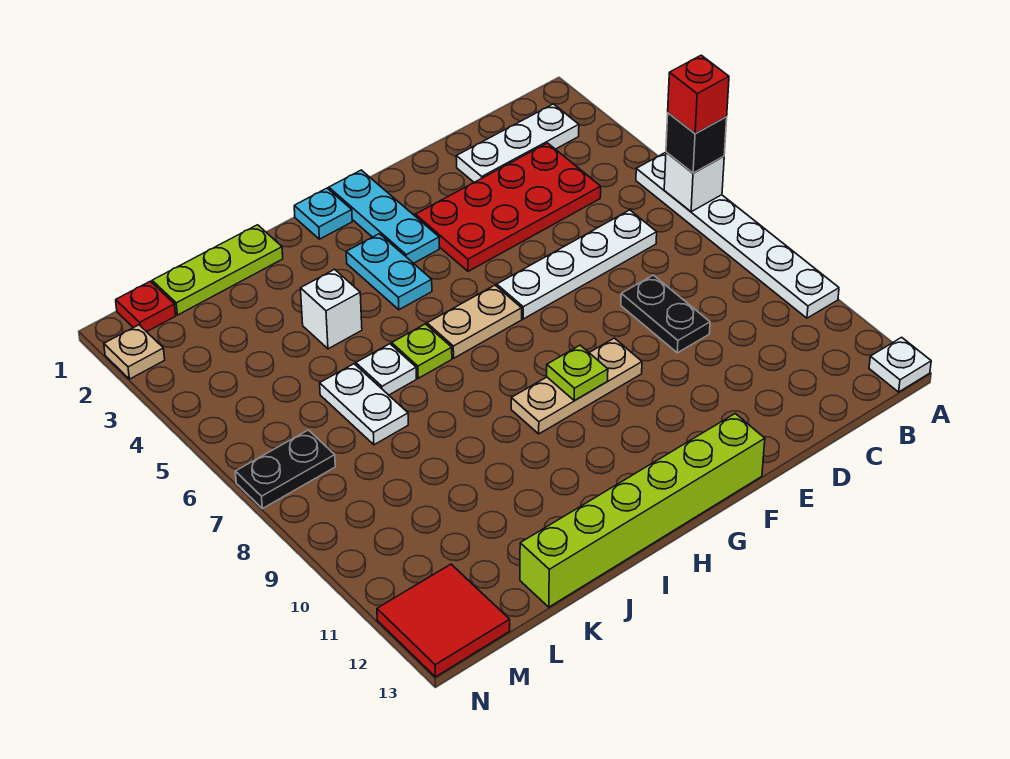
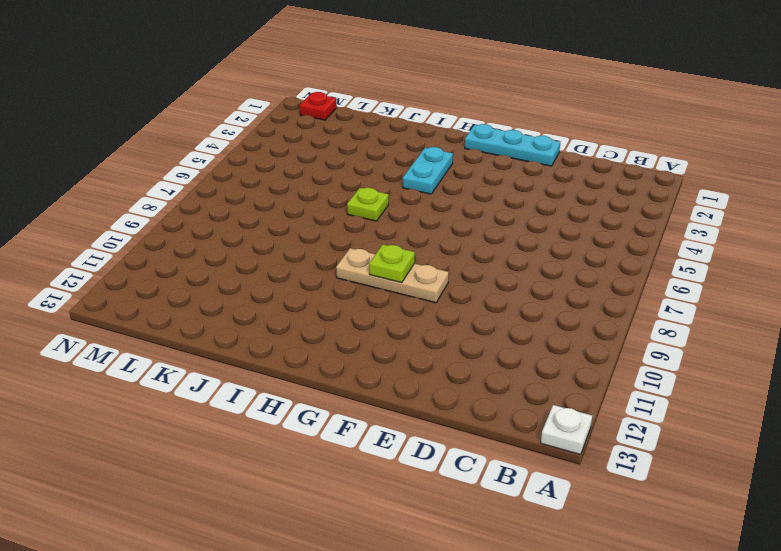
cyan plate E1:G1 level 1 -> cyan plate G1:G3 level 1
none -> white plate A5:A10 level 1
none -> white plate B2:D2 level 1
none -> red plate C3:F4 level 1

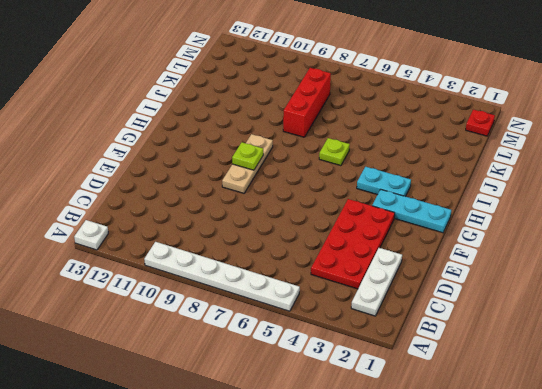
red brick J8:L8 level 1 -> none
none -> white plate C6:F6 level 1
none -> black plate D8:D9 level 1
none -> lime brick F13:K13 level 1

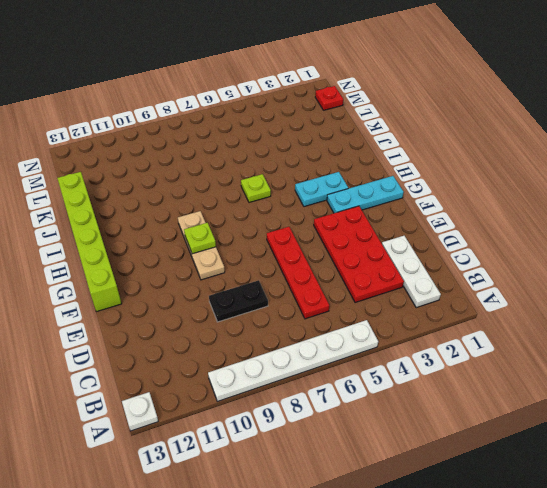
red plate C6:F6 level 1 -> white plate C6:F6 level 1
none -> tan plate G6:H6 level 1
none -> cyan plate H1 level 1
none -> lime plate J1:L1 level 1

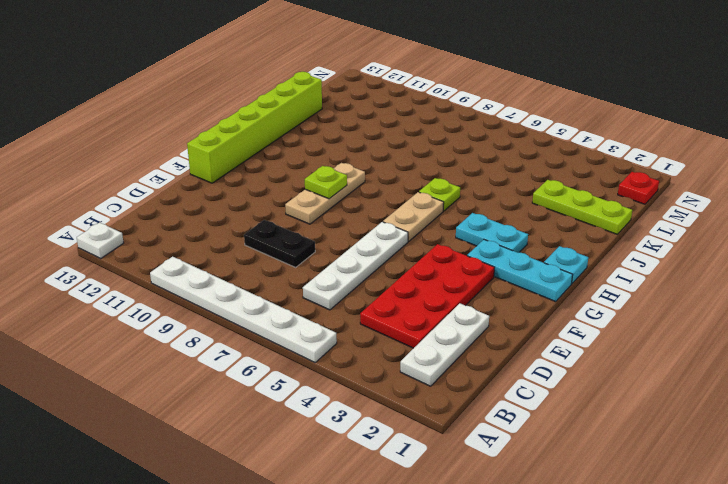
lime plate K1:K3 level 1 -> lime plate J1:L1 level 1
none -> white brick J4 level 1
none -> white plate J6 level 1
none -> white plate K6:K7 level 1

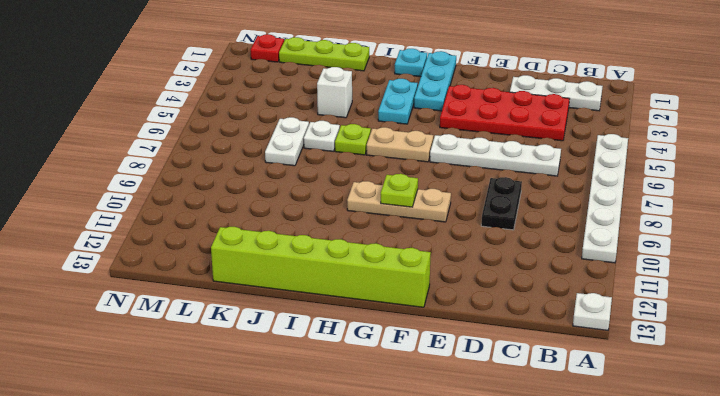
none -> black plate M7:N7 level 1
none -> red tile M12:N13 level 1
none -> tan plate N2 level 1

